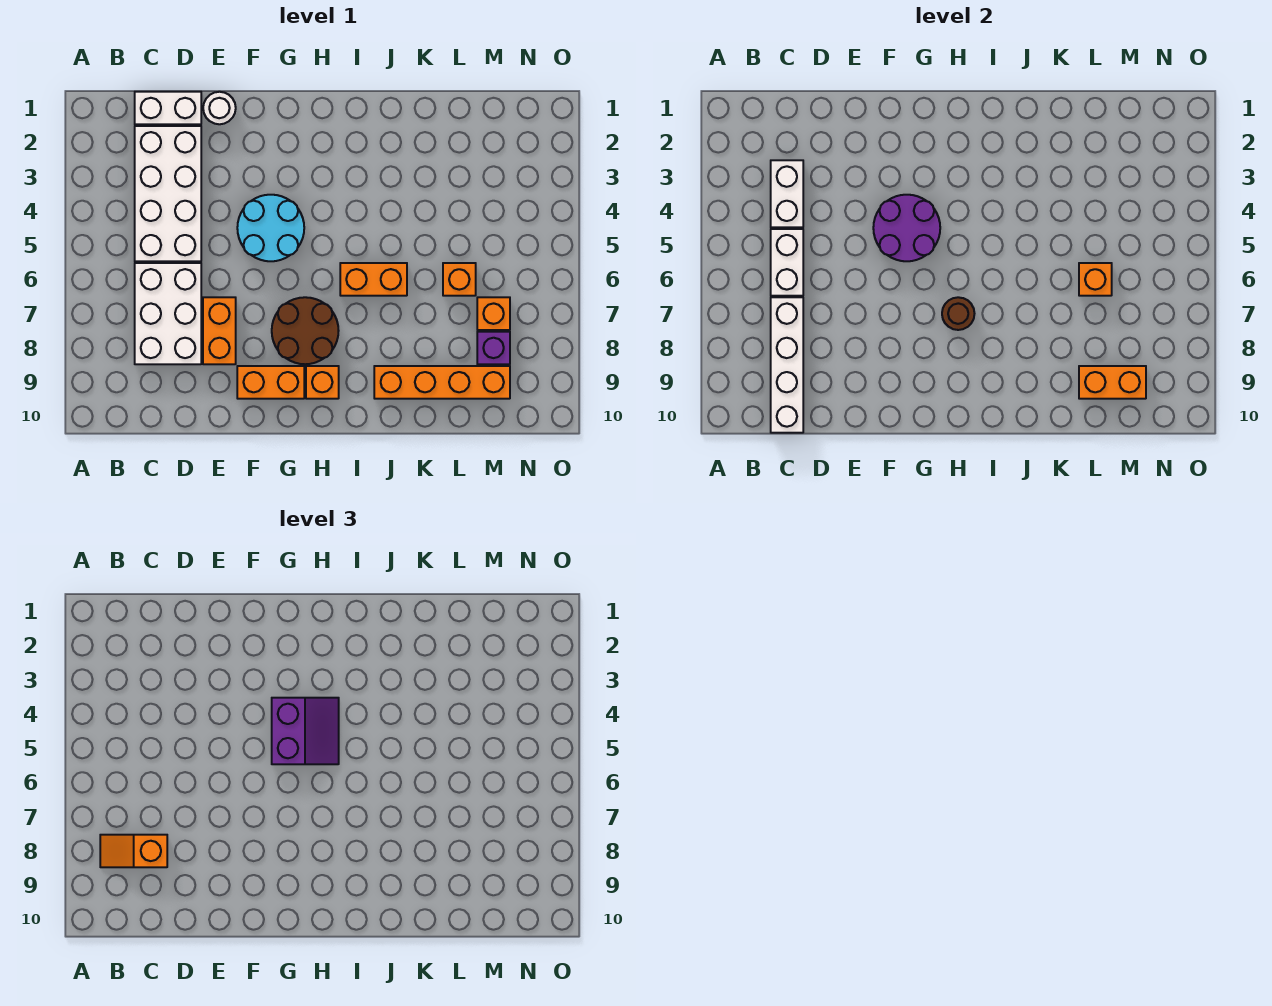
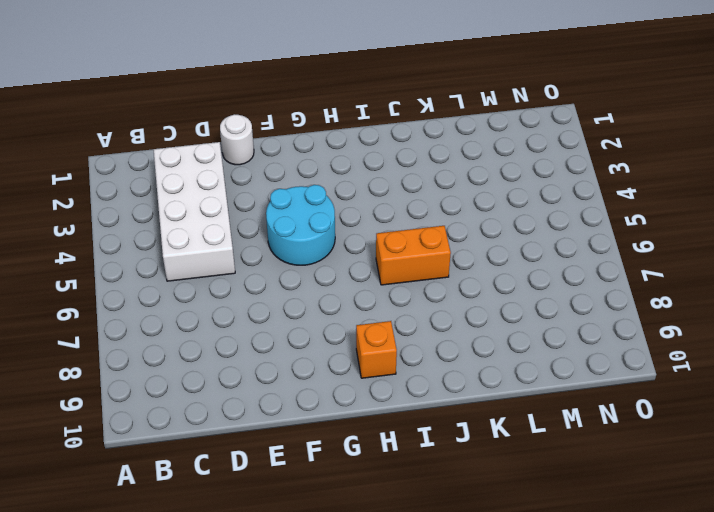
none -> white brick C1:D1 level 1
none -> white brick C6:D8 level 1
none -> orange brick E7:E8 level 1

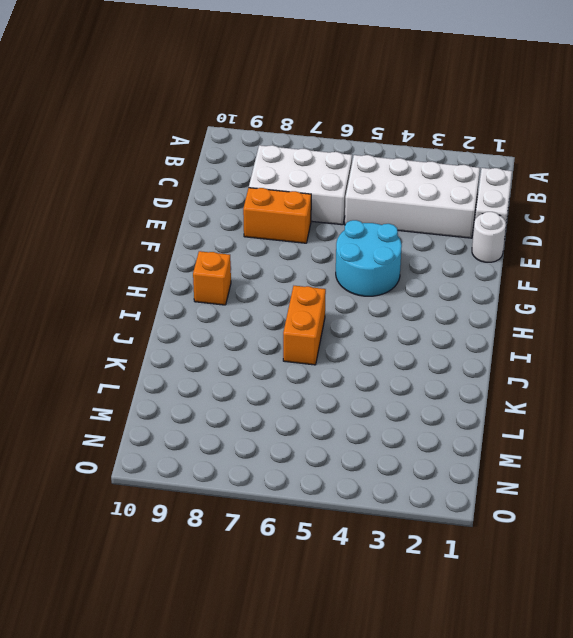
none -> orange brick F9:G9 level 1
none -> brown round brick G7:H8 level 1
none -> orange brick J9:M9 level 1

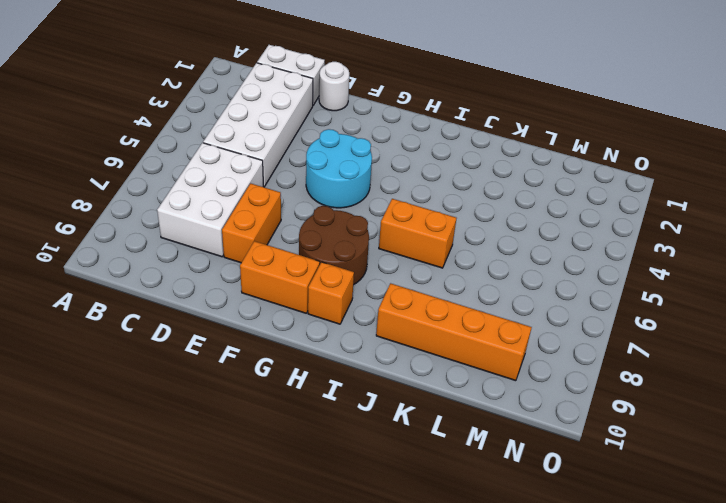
none -> orange brick L6 level 1
none -> orange brick M7 level 1
none -> purple brick M8 level 1

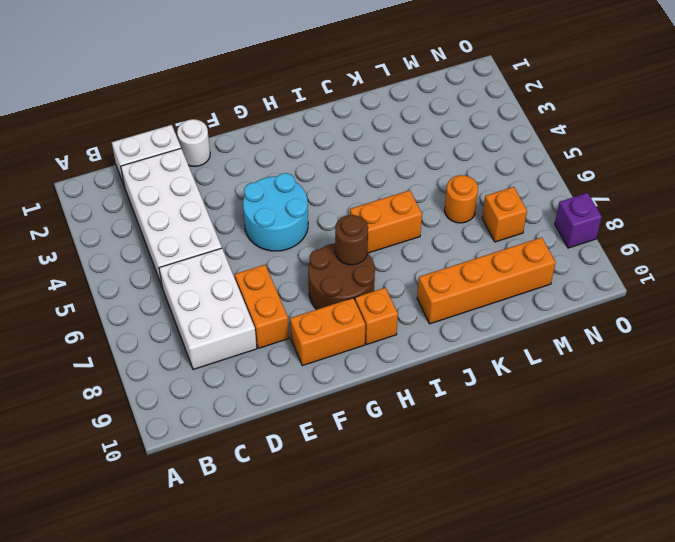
orange round brick L6 level 1 -> orange brick L6 level 1
purple brick O8 level 1 -> purple brick M8 level 1
none -> white brick C3:C4 level 2
none -> white brick C5:C6 level 2
none -> white brick C7:C10 level 2

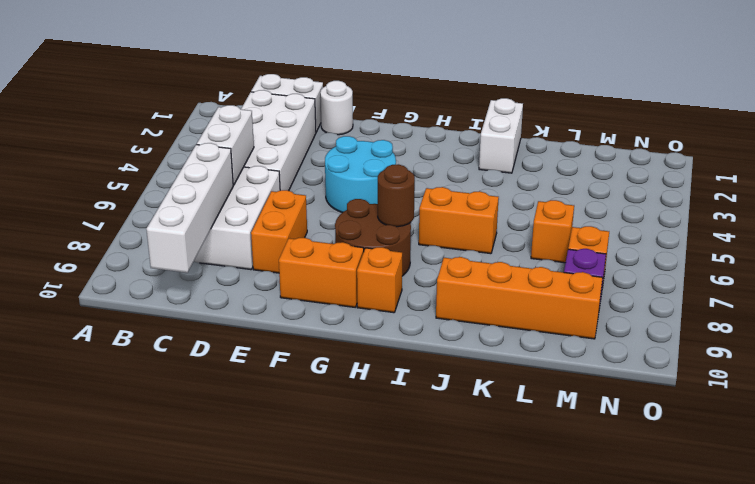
white brick J1:J2 level 1 -> white brick C3:C4 level 2
none -> purple round brick F4:G5 level 2
none -> orange brick L6 level 2
none -> orange brick L9:M9 level 2

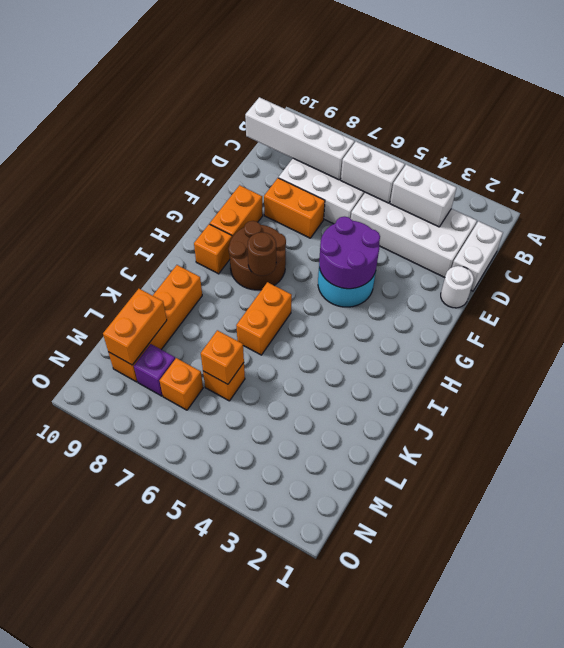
none -> orange slope B8:C8 level 3 top C
none -> purple slope G4:H5 level 3 top G

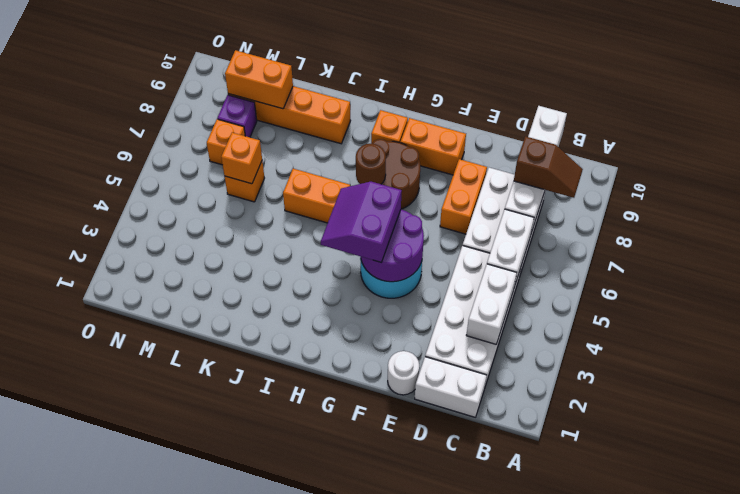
brown slope B8:C8 level 3 top C -> orange slope B8:C8 level 3 top C

